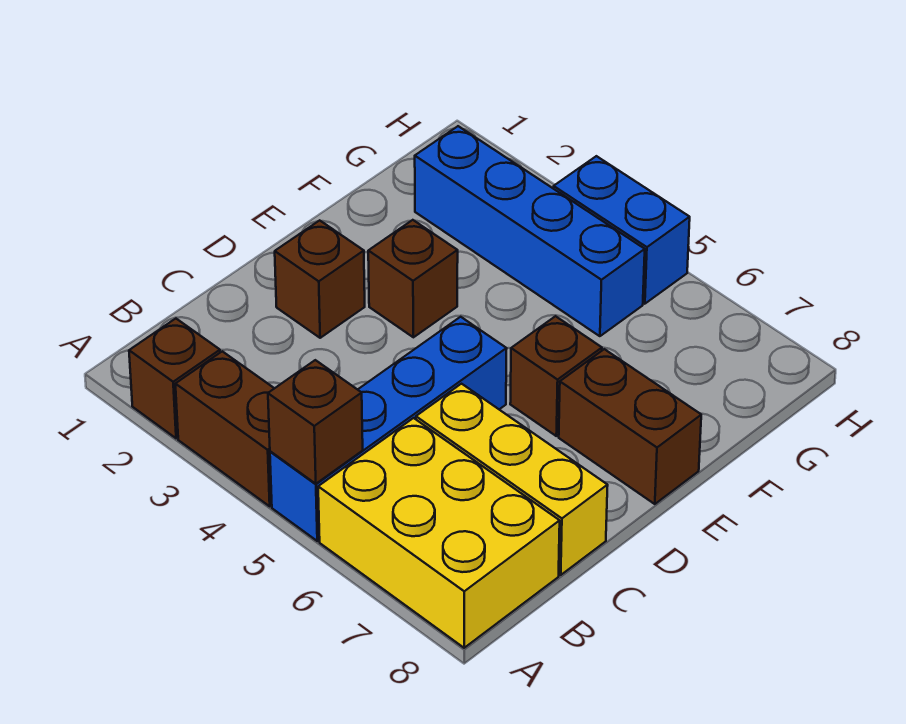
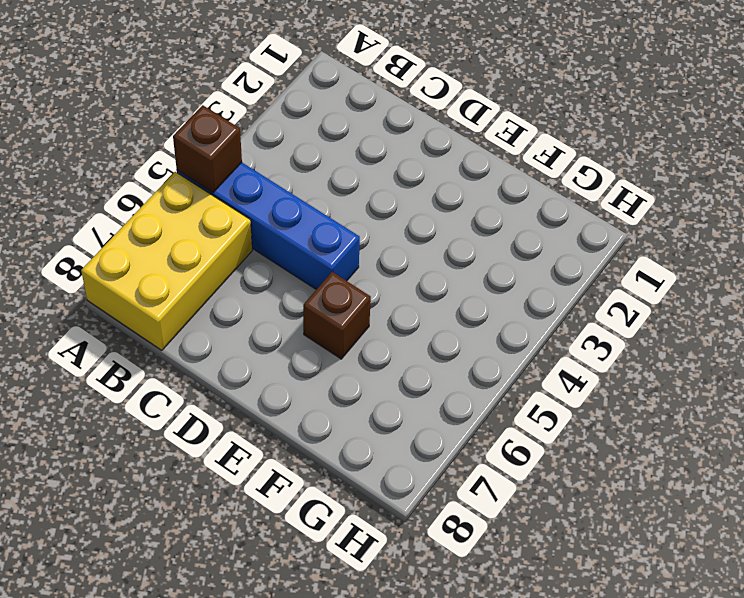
none -> brown brick A2 level 1
none -> brown brick A3:A4 level 1
none -> yellow brick C6:C8 level 1

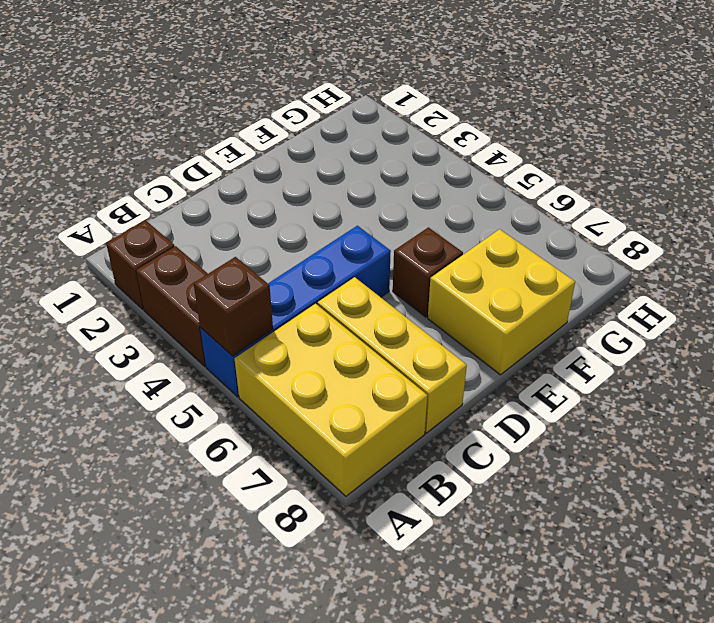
yellow brick E7:F8 level 1 -> brown brick E7:E8 level 1
none -> brown brick D2 level 1
none -> brown brick E3 level 1
none -> blue brick G2:G5 level 1

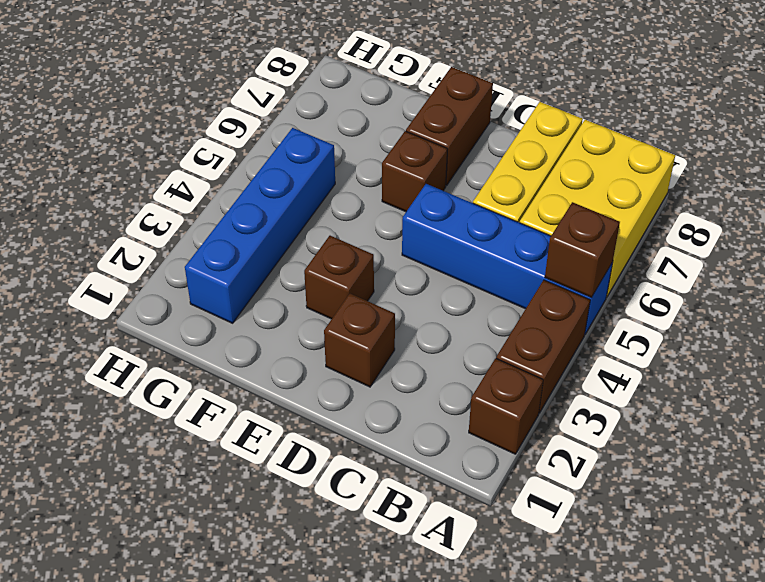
none -> blue brick H4:H5 level 1

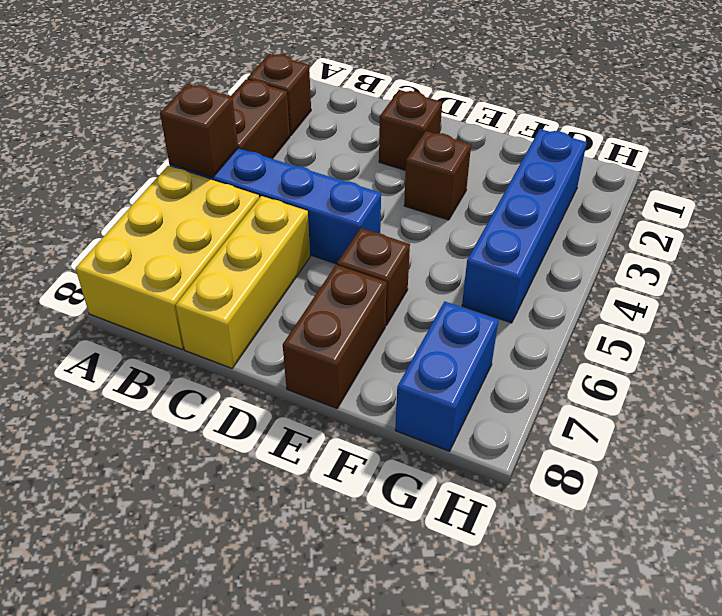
blue brick G7:G8 level 1 -> blue brick H4:H5 level 1

